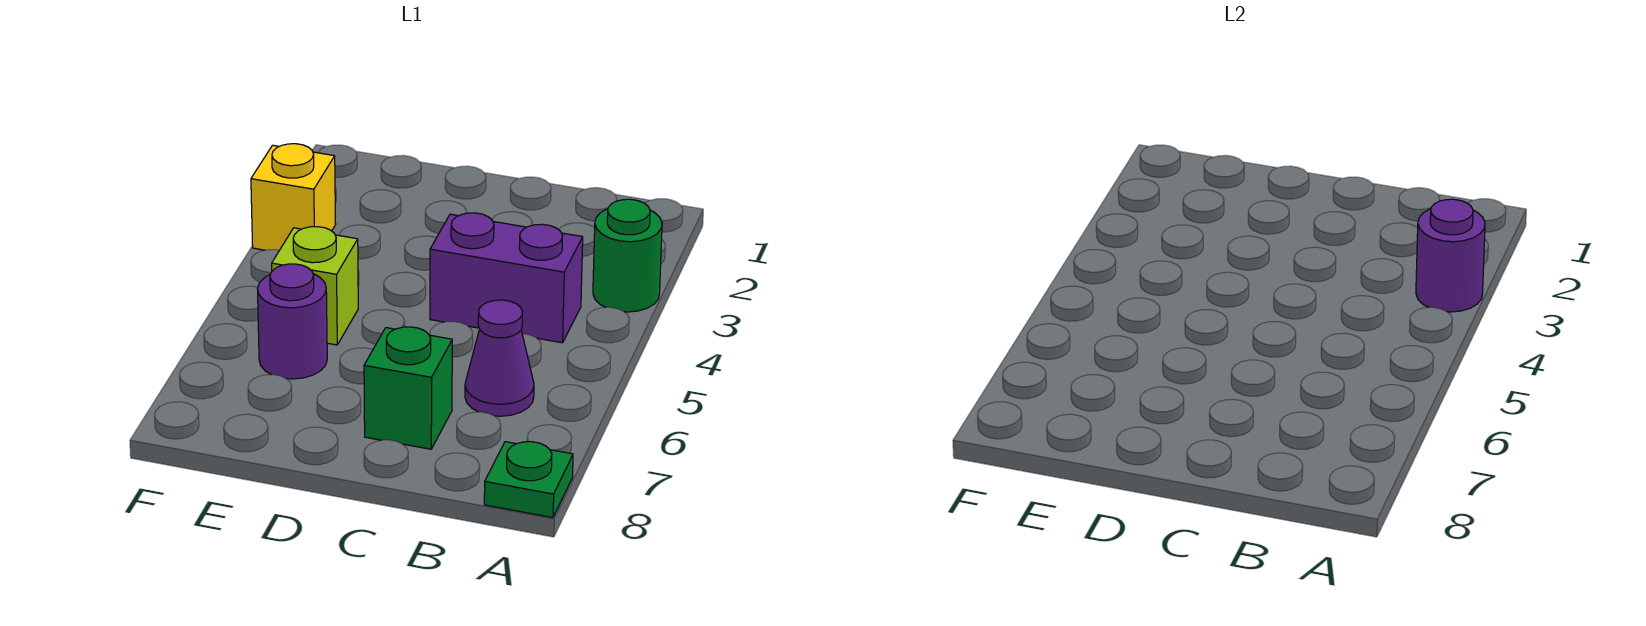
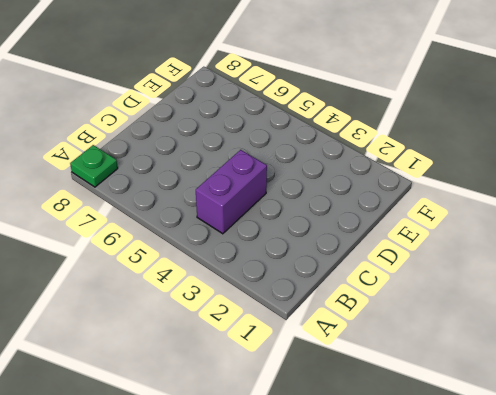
none -> green round brick A3 level 1
none -> purple cone B6 level 1

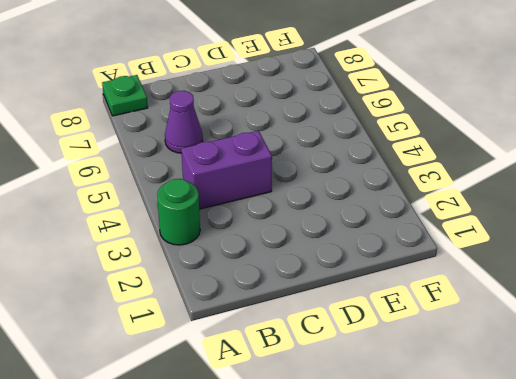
none -> green brick C7 level 1
none -> lime brick E5 level 1

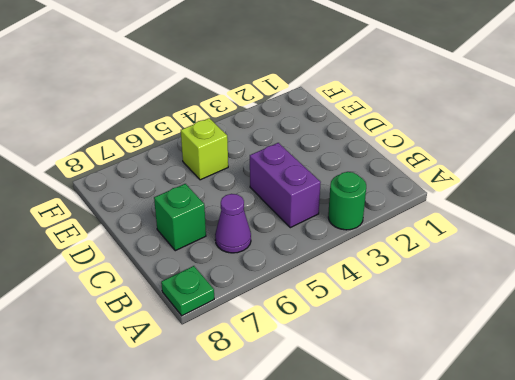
none -> purple round brick E6 level 1
none -> yellow brick F3 level 1

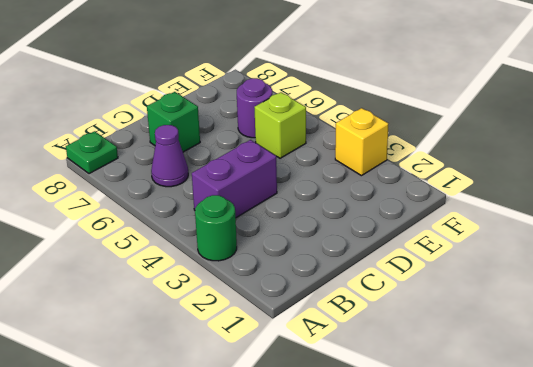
none -> purple round brick A3 level 2

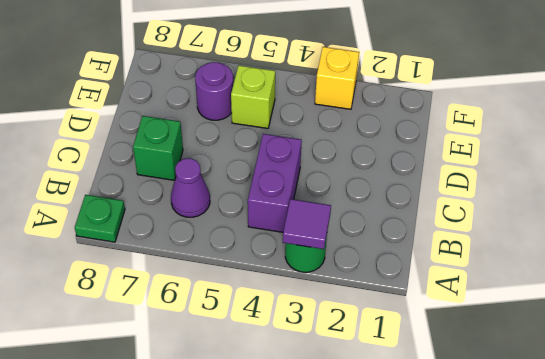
purple tile A3 level 2 -> purple round brick A3 level 2

